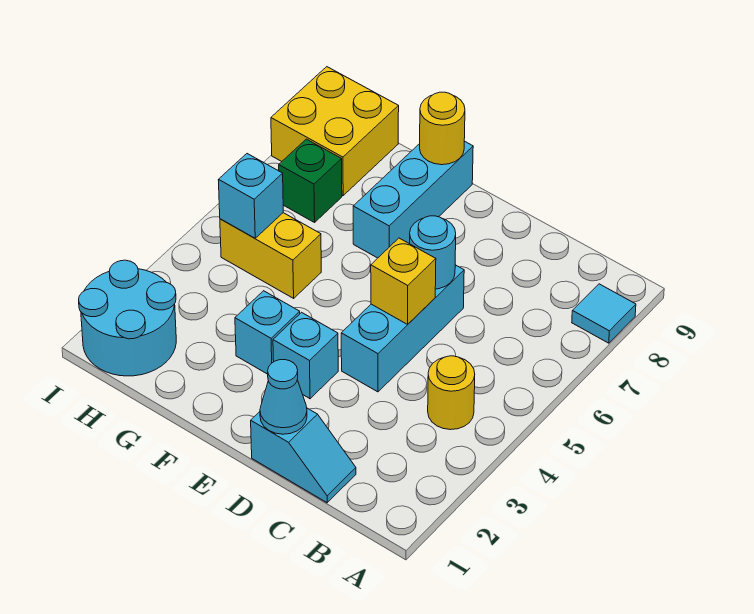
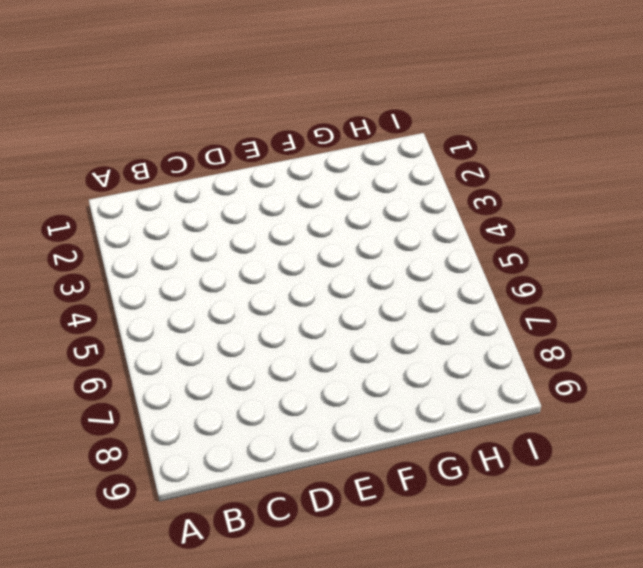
none -> cyan tile A8 level 1
none -> yellow round brick B4 level 1
none -> cyan slope C1:D1 level 1 top D

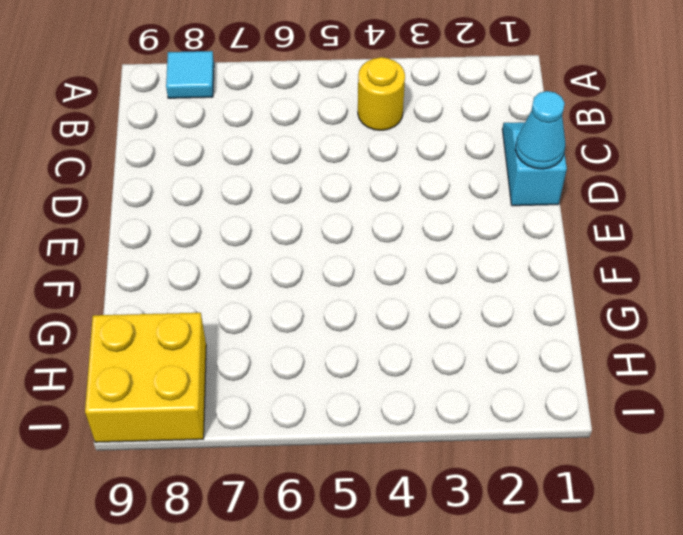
none -> cyan brick D4:D6 level 1
none -> cyan brick E3 level 1
none -> cyan brick F3 level 1

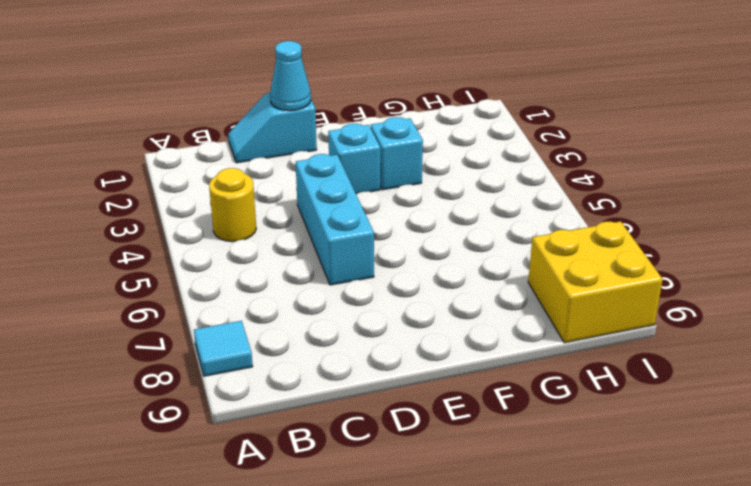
none -> cyan brick F7:F9 level 1
none -> yellow brick G5:H5 level 1
none -> cyan round brick H1:I2 level 1

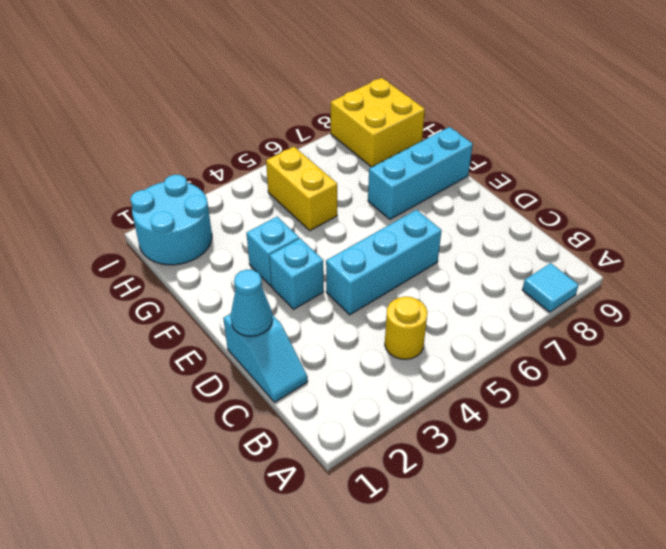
none -> green brick H7 level 1
none -> yellow brick D5 level 2
none -> cyan round brick D6 level 2

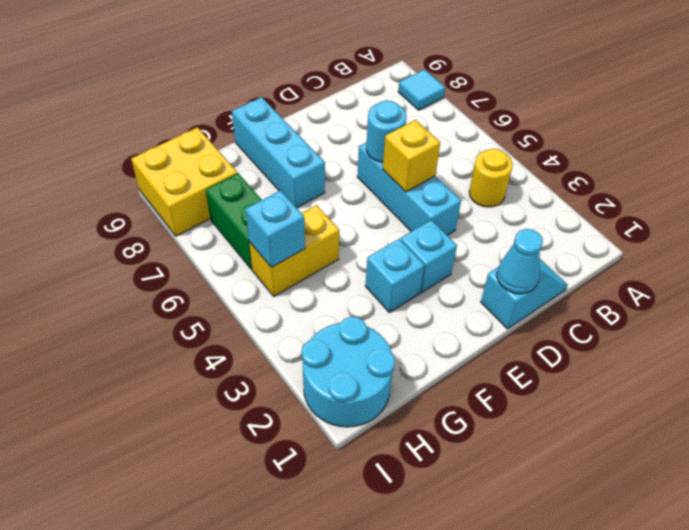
green brick H6:H7 level 1 -> green brick H7 level 1
none -> yellow round brick F9 level 2

